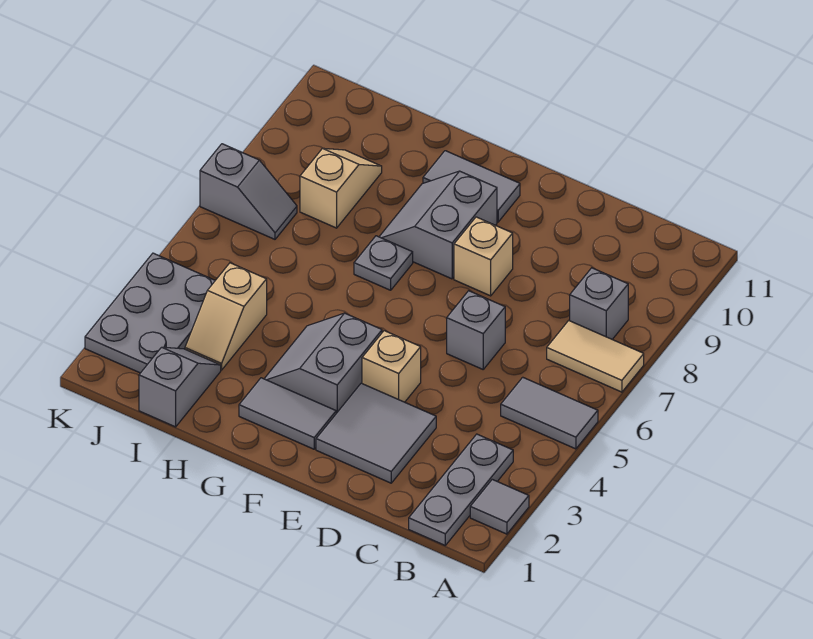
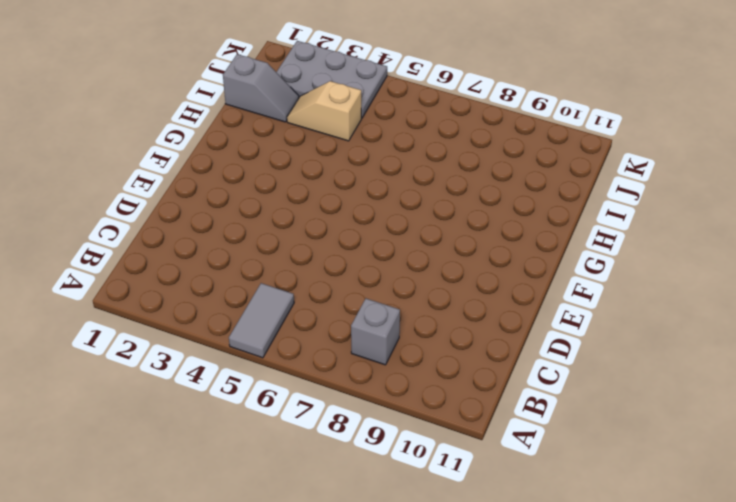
none -> grey tile A2 level 1
none -> tan tile A7:B7 level 1
none -> grey plate B1:B3 level 1

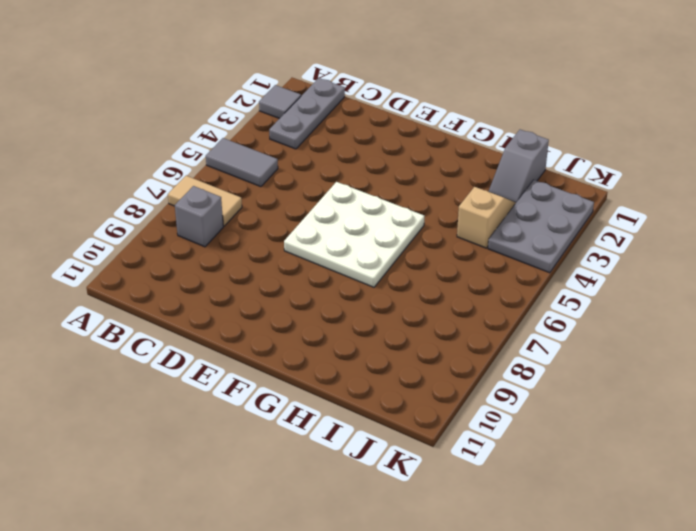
white plate E5:G7 level 1 -> grey plate G7 level 1
none -> grey tile D2:E3 level 1
none -> grey brick D6 level 1
none -> tan brick E4 level 1

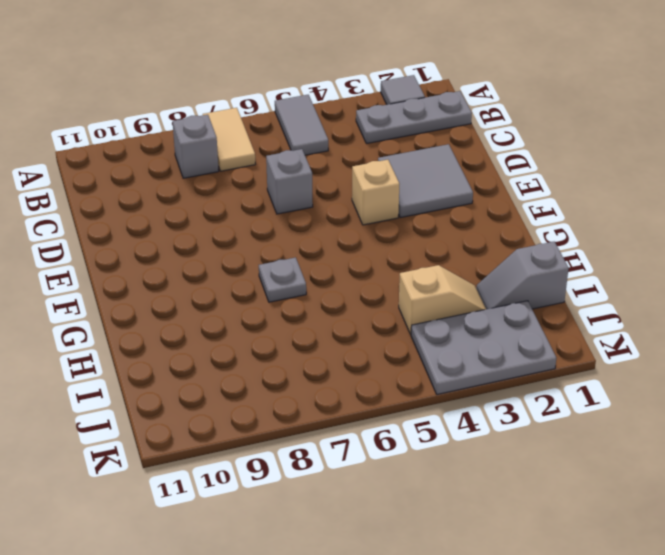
none -> tan brick E8 level 1
none -> grey tile F2:G2 level 1
none -> grey slope F3:G4 level 1 top F

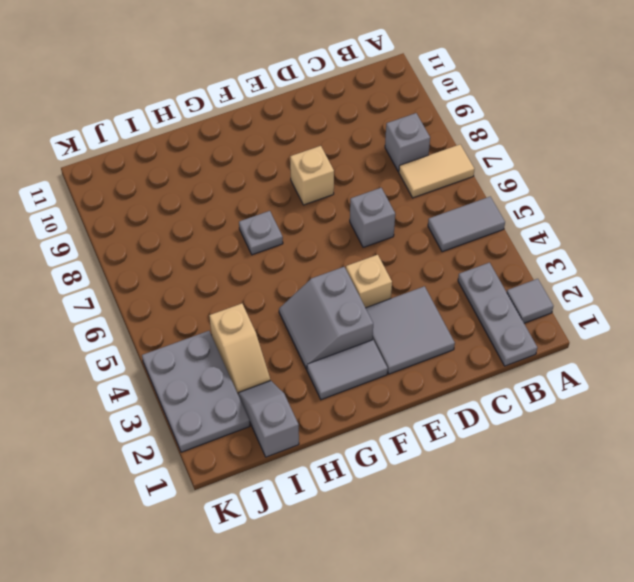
none -> grey slope F8:G9 level 1 top F
none -> grey tile F10:G10 level 1
none -> tan slope I8:I9 level 1 top 8

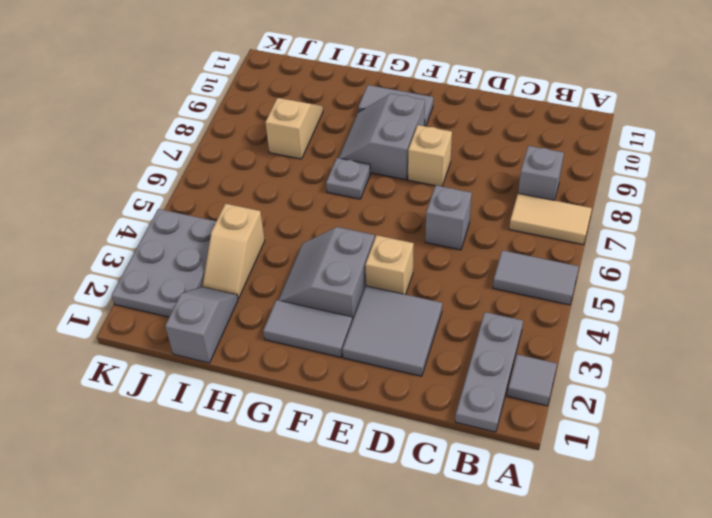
none -> grey slope J7:K7 level 1 top K

